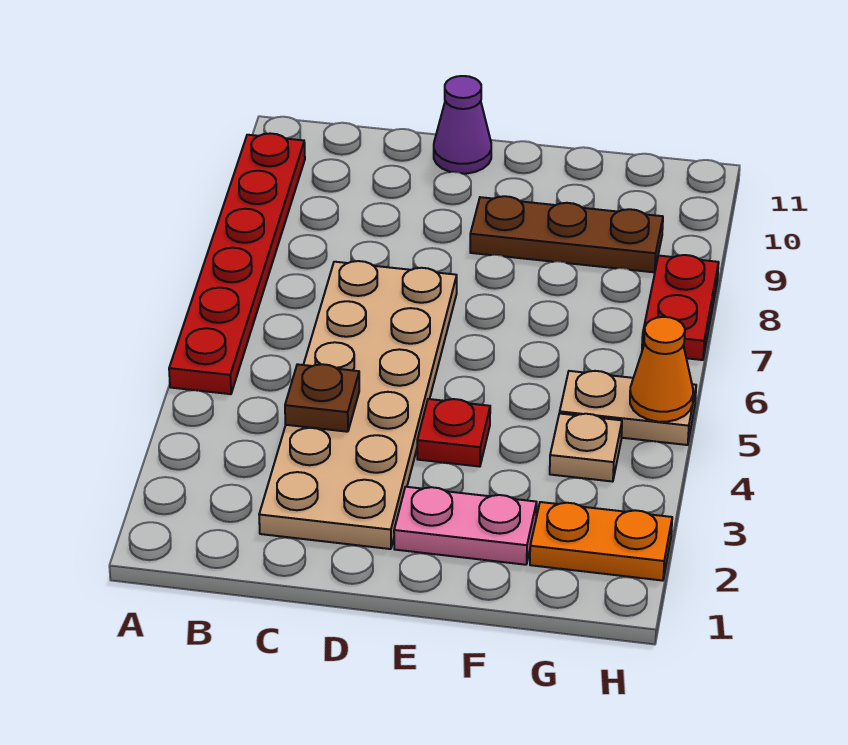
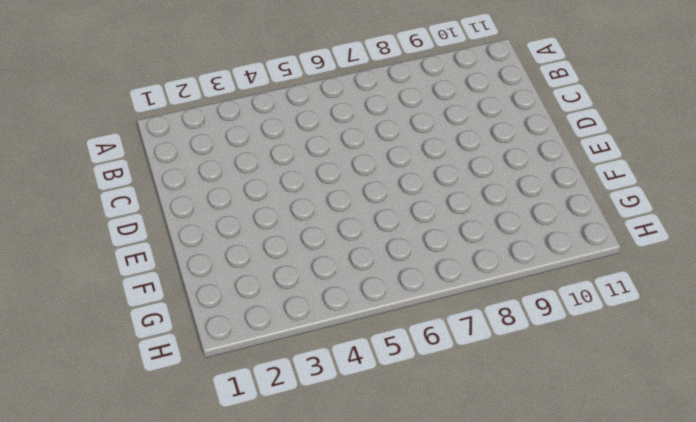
none -> red plate A5:A10 level 1
none -> tan plate C2:D7 level 1
none -> purple cone D11 level 1

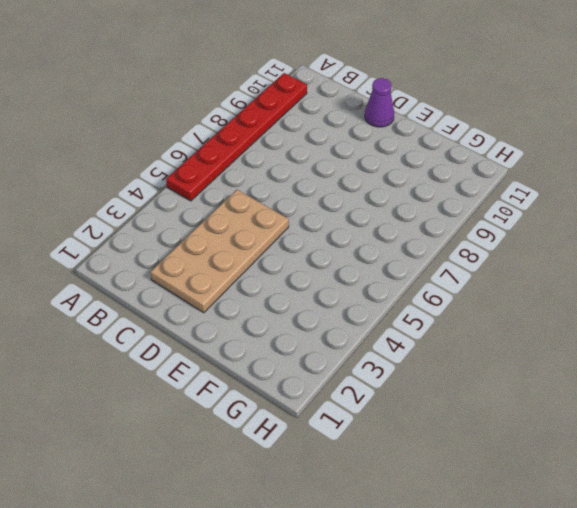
tan plate C2:D5 level 1 -> tan plate C2:D7 level 1
none -> pink plate E2:F2 level 1
none -> red plate E4 level 1
none -> brown plate E9:G9 level 1

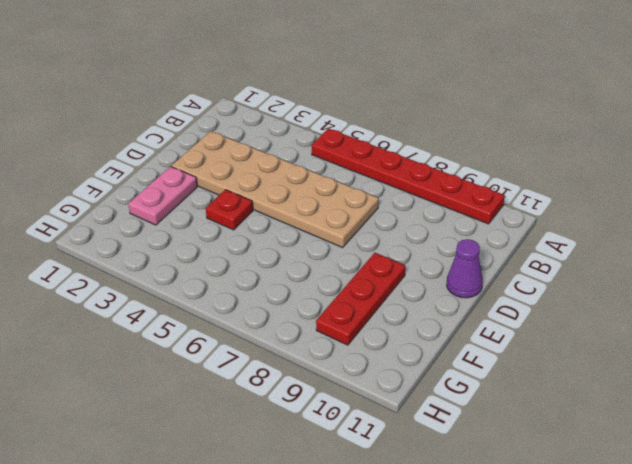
red plate E9:G9 level 1 -> brown plate E9:G9 level 1
none -> orange plate G2:H2 level 1
none -> tan plate G4 level 1
none -> tan plate G5:H5 level 1

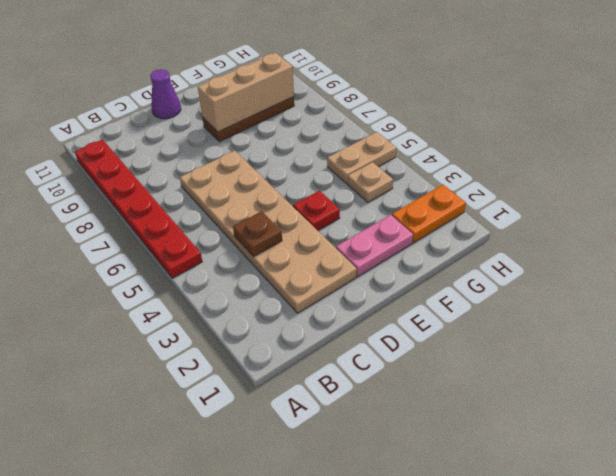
tan brick E9:G9 level 2 -> none
none -> red plate H7:H8 level 1
none -> orange cone H5 level 2

